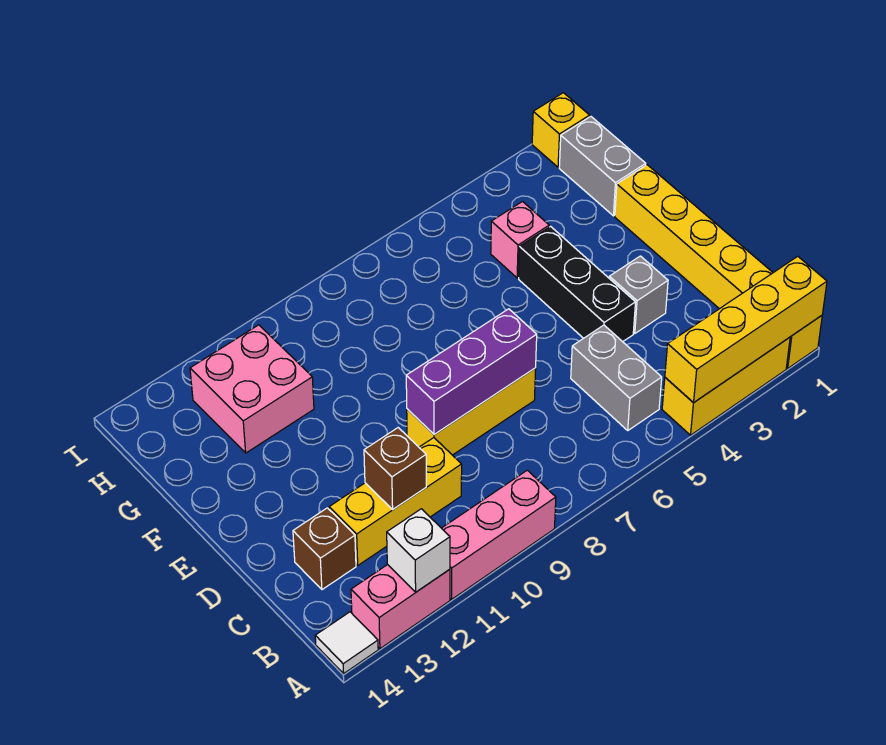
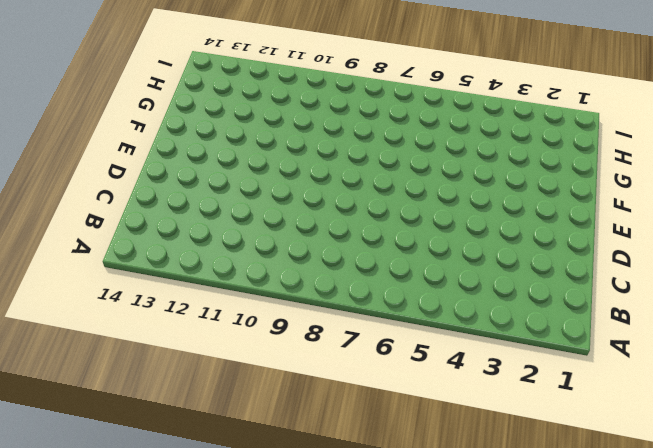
none -> yellow brick A1:F1 level 1
none -> yellow brick A2:A4 level 1
none -> pink brick A9:A11 level 1

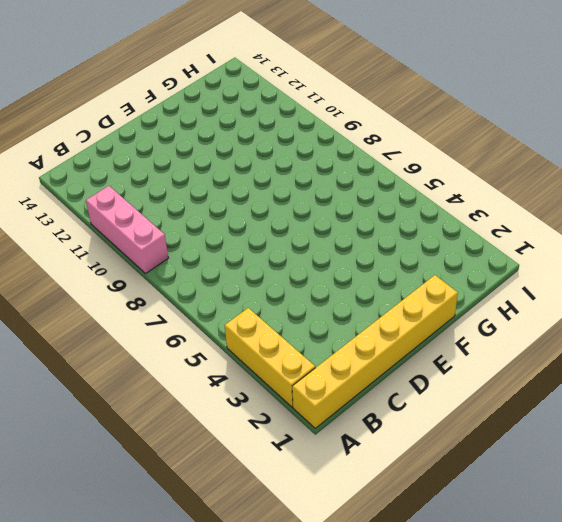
none -> pink brick A12:A13 level 1
none -> white tile A14 level 1
none -> grey brick B5:C5 level 1

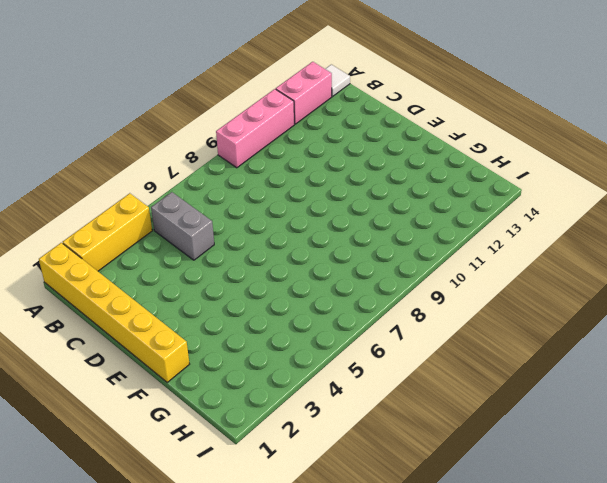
none -> yellow brick C10:C12 level 1
none -> brown brick C13 level 1
none -> grey brick D3 level 1

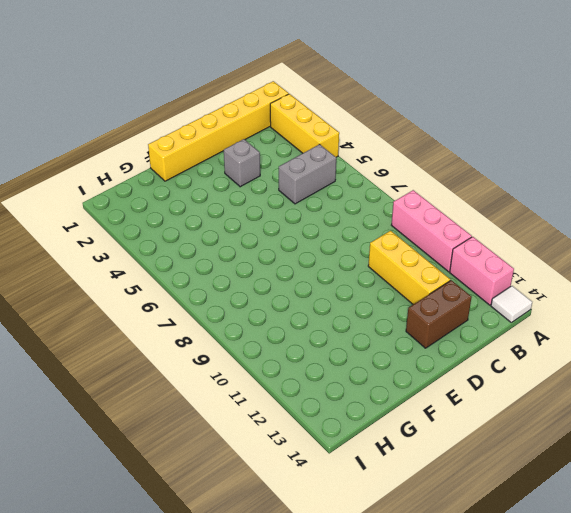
brown brick C13:D13 level 1 -> brown brick C13 level 1
none -> black brick D4:F4 level 1
none -> yellow brick D7:D9 level 1
none -> grey brick G1:H1 level 1

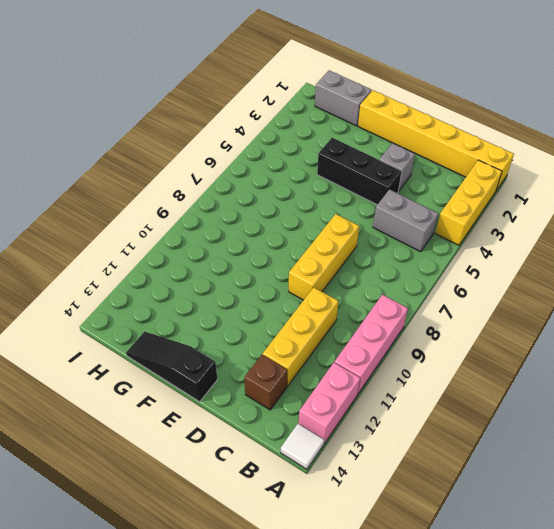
black slope E14:G14 level 1 top E -> none
none -> pink brick G4 level 1
none -> pink brick G11:H12 level 1
none -> yellow brick I1 level 1

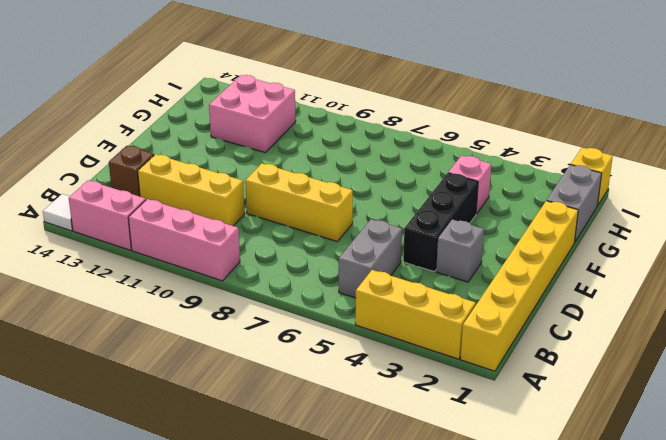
none -> yellow brick A1:A4 level 2
none -> white brick A12 level 2
none -> brown brick C11 level 2

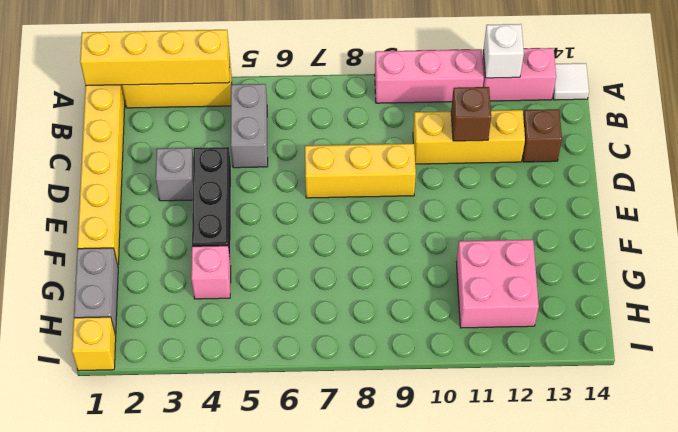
none -> purple brick D7:D9 level 2

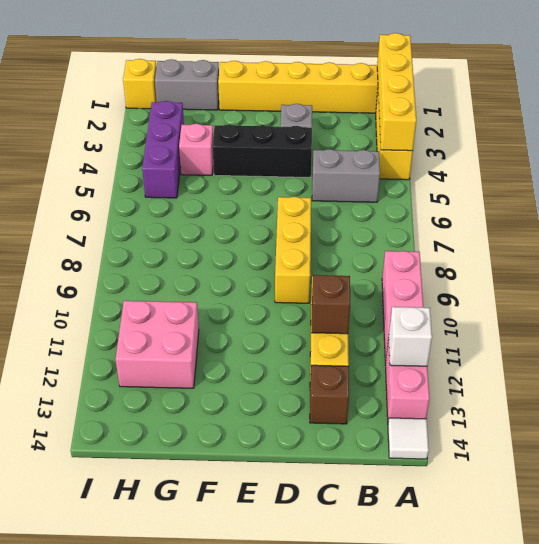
purple brick H3:H5 level 1 -> purple brick D7:D9 level 2

